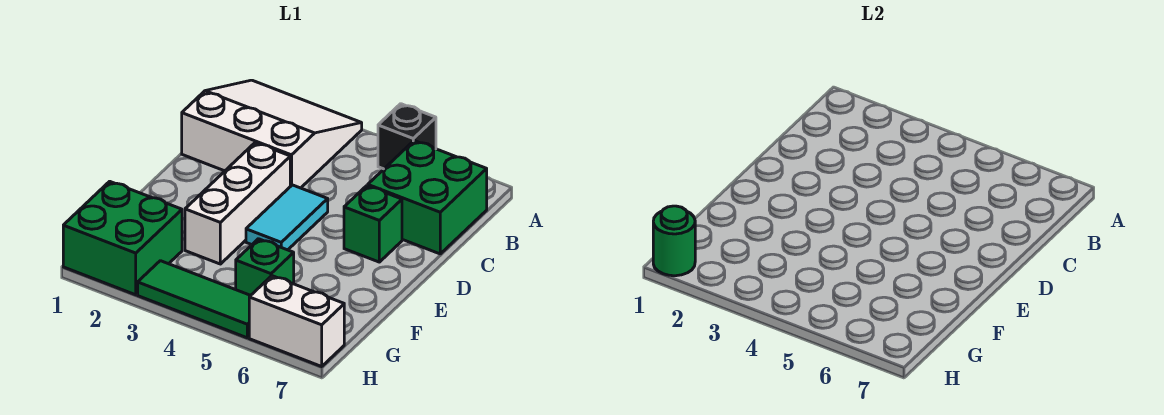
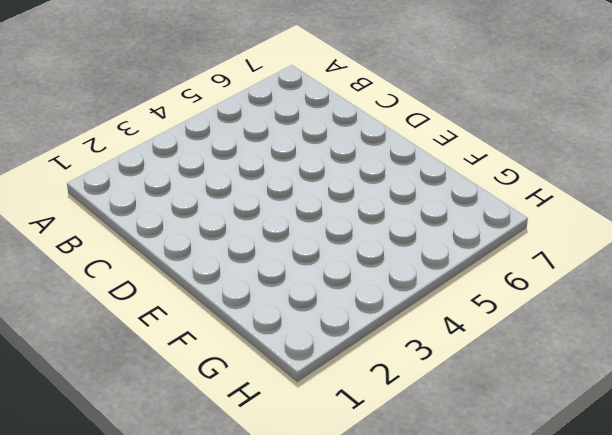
none -> white slope A1:C3 level 1 top C
none -> black brick A5 level 1

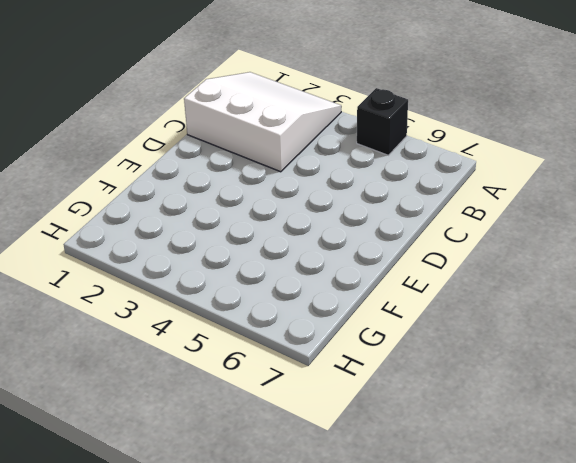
none -> green brick B6:C7 level 1
none -> white brick D3:F3 level 1

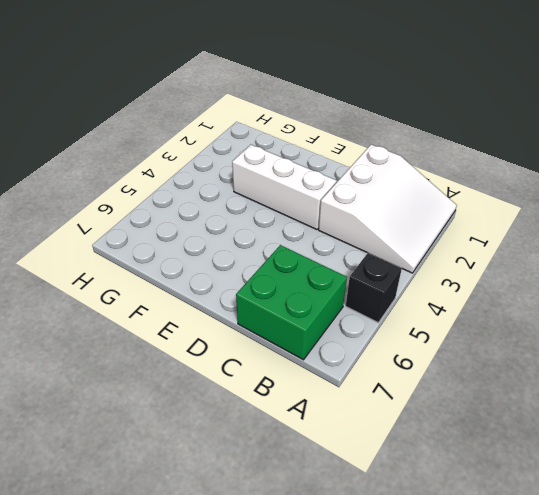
none -> cyan tile D4:E4 level 1
none -> green brick D6 level 1

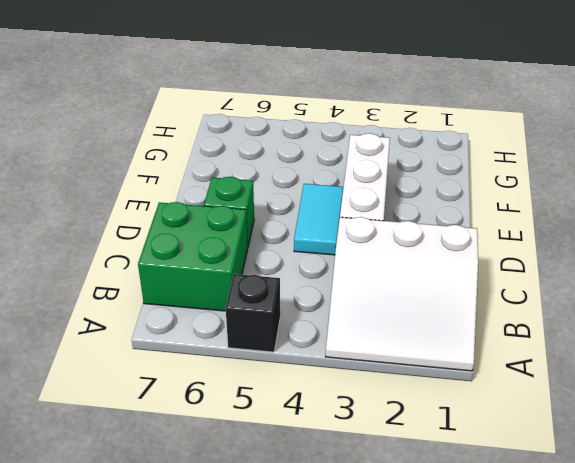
none -> green brick G1:H2 level 1
none -> green brick G5 level 1

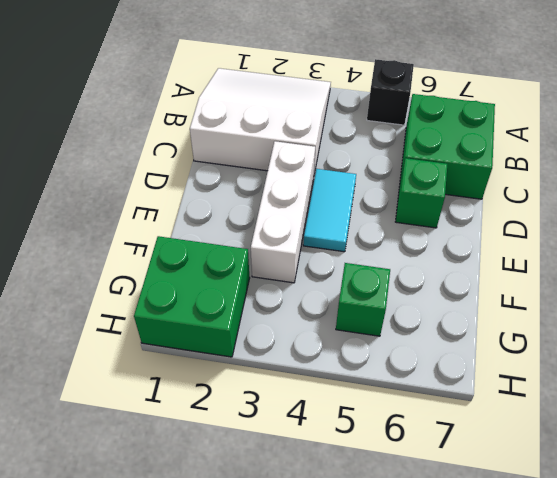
none -> green tile H3:H5 level 1
none -> white brick H6:H7 level 1

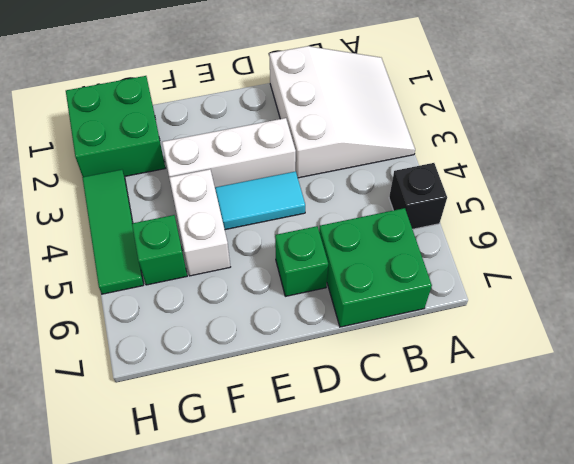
white brick F4:F5 level 1 -> white brick H6:H7 level 1
none -> green round brick H1 level 2

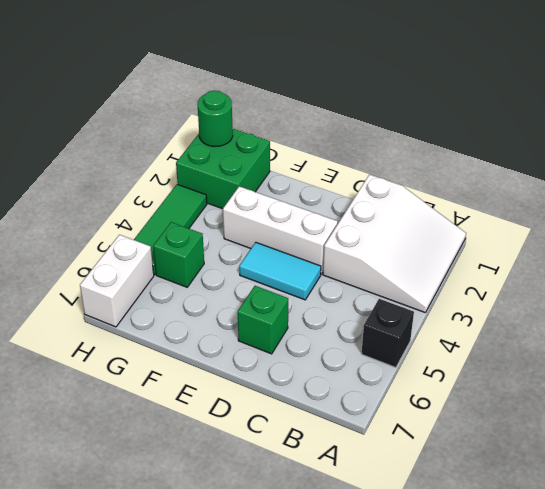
none -> green brick B6:C7 level 1

